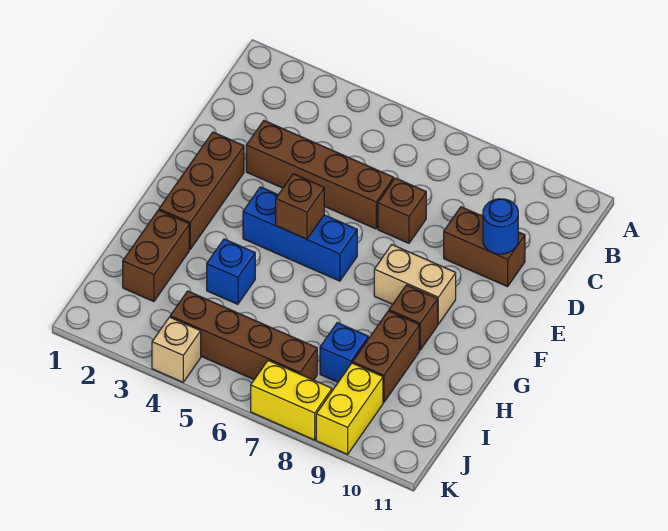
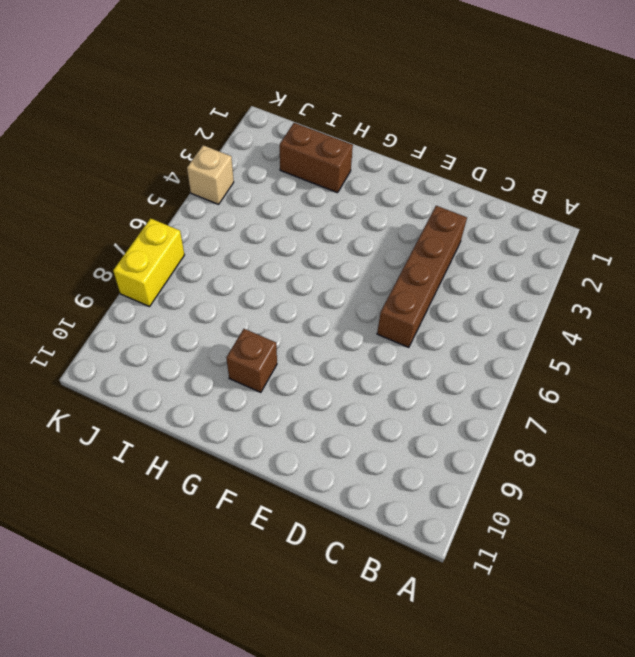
none -> brown brick D7 level 1
none -> brown brick D9:D10 level 1
none -> brown brick E2:G2 level 1

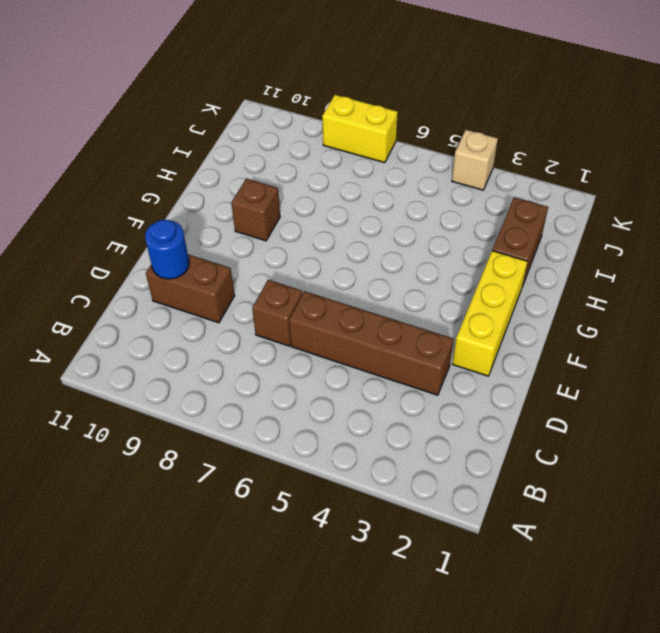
yellow brick E2:G2 level 1 -> brown brick E2:G2 level 1
none -> blue brick F4:F6 level 1
none -> tan brick F8:F9 level 1
none -> blue brick H4 level 1

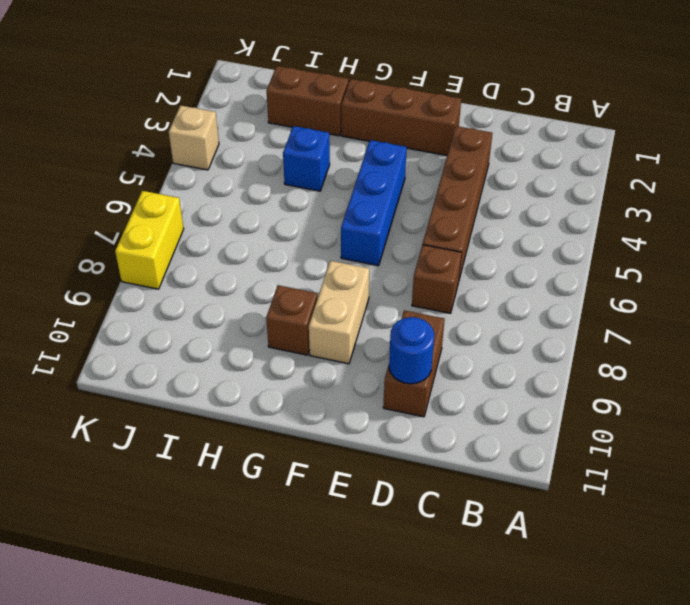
none -> brown brick H9:I9 level 1
none -> blue brick I8 level 1
none -> brown brick J4:J7 level 1

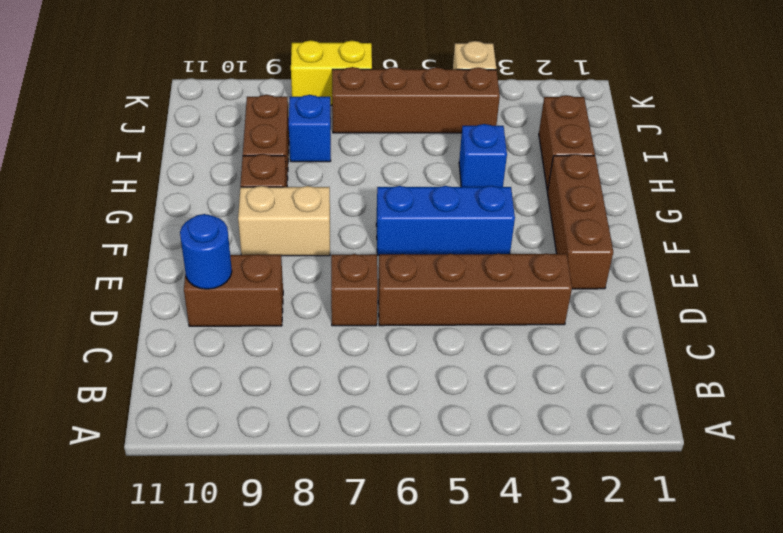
none -> yellow brick J9:K9 level 1
none -> brown brick F5 level 2

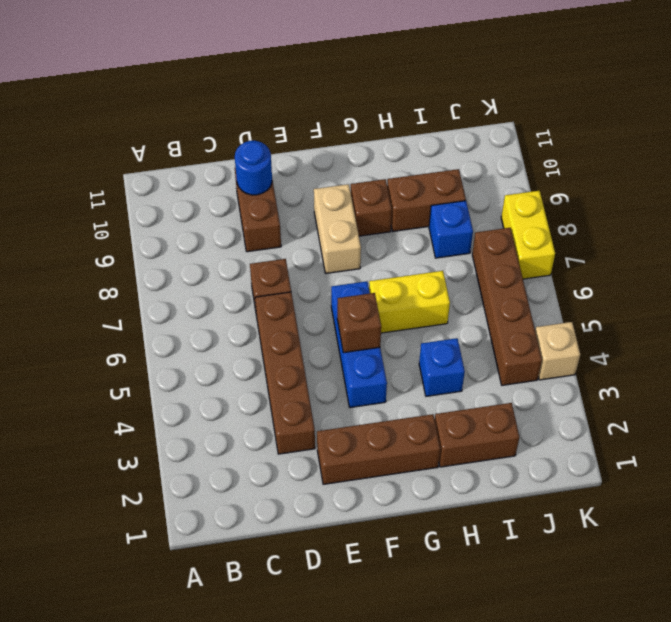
yellow brick G6:H6 level 1 -> yellow brick J9:K9 level 1

